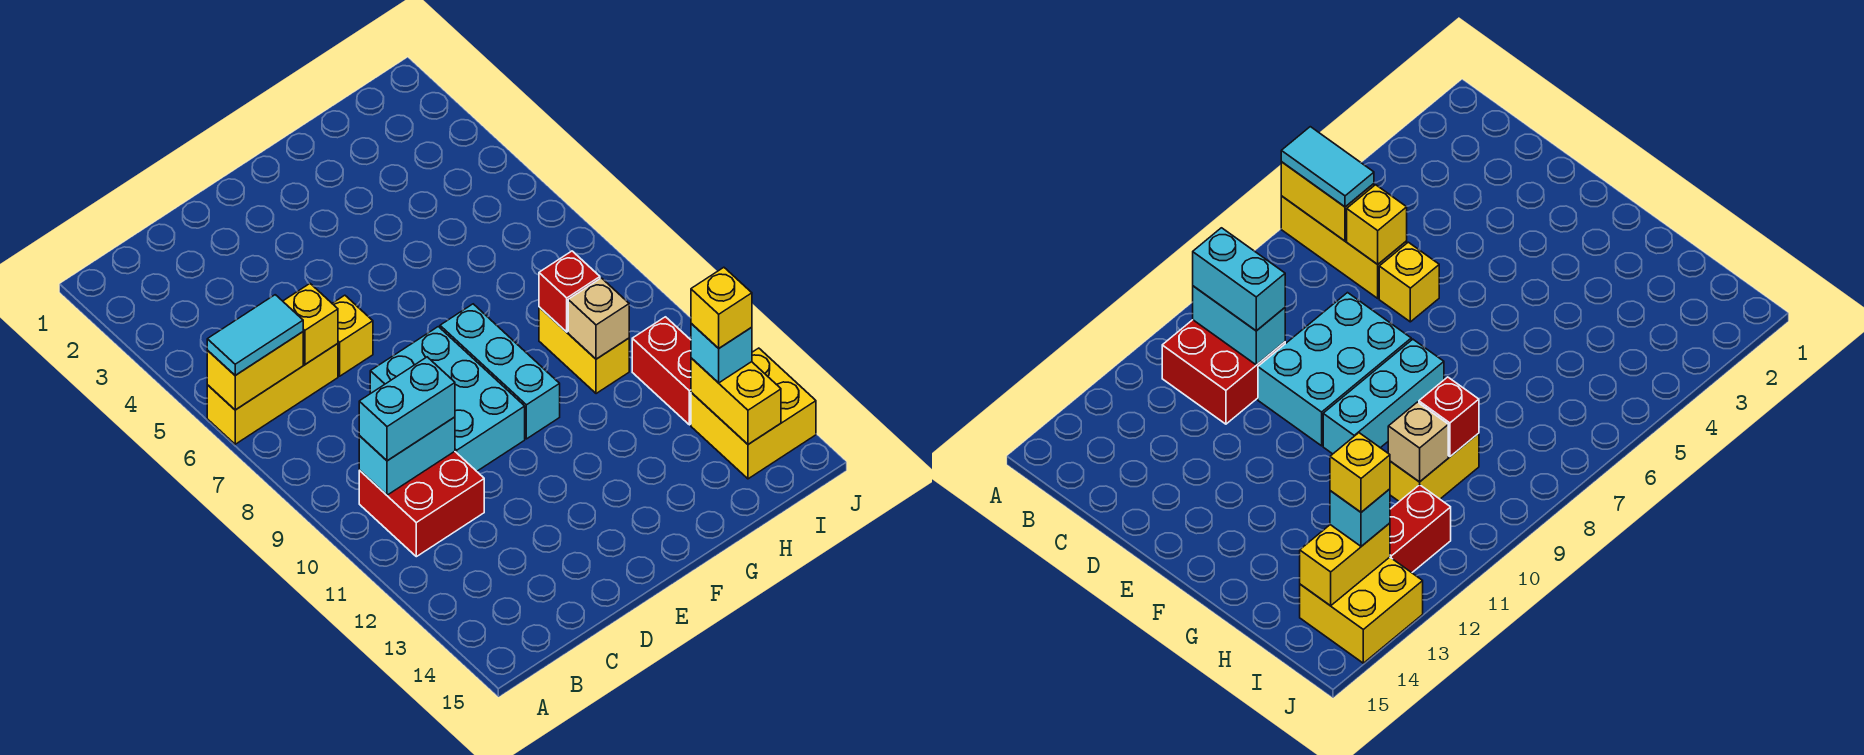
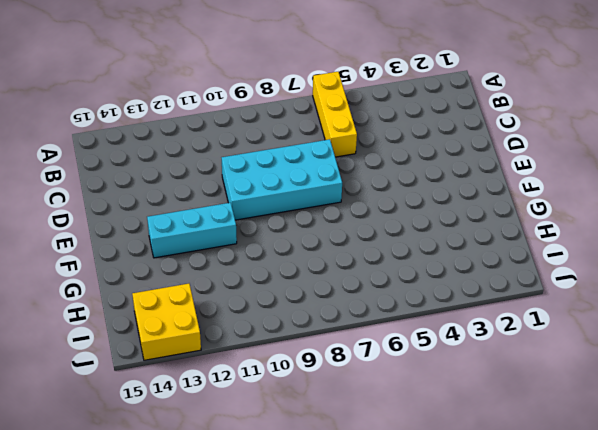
cyan brick D7:E10 level 1 -> cyan brick D8:E10 level 1
cyan brick F11:F13 level 1 -> cyan brick F8:F10 level 1
none -> red brick B10:C11 level 1
none -> yellow brick D6 level 1
none -> yellow brick H9:H10 level 1

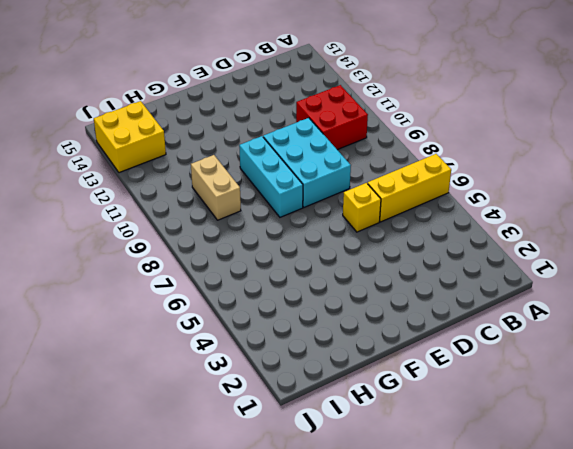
tan brick H9:H10 level 1 -> yellow brick H9:H10 level 1
none -> red brick I11:I12 level 1
none -> yellow brick A6:B6 level 2
none -> cyan brick B10:C10 level 2

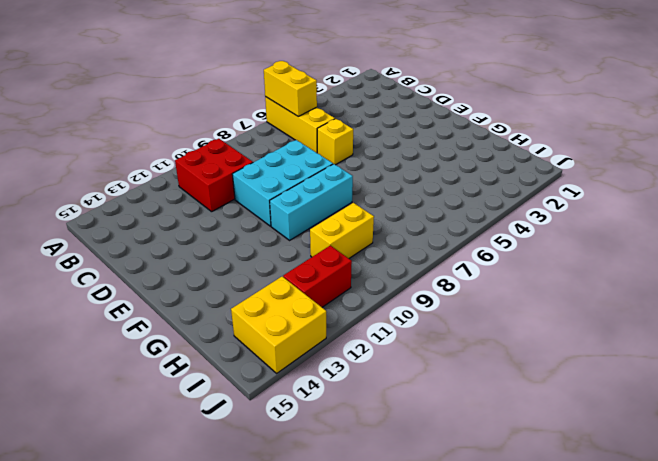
none -> cyan brick B10:C10 level 2
none -> yellow brick C6 level 2
none -> red brick H9 level 2

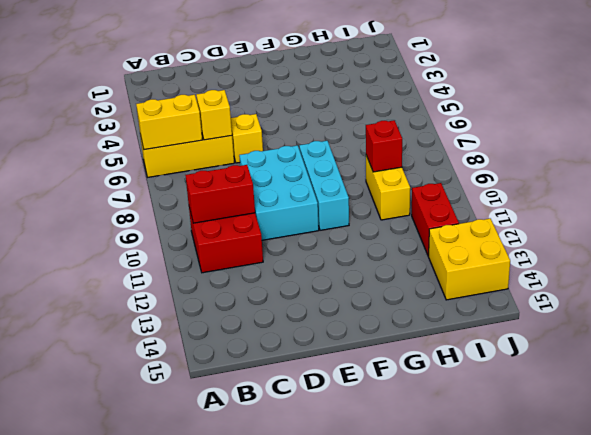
red brick B10:C10 level 2 -> cyan brick B10:C10 level 2
none -> tan brick H10 level 2
none -> yellow brick I13:I14 level 2
none -> cyan tile A6:B6 level 3

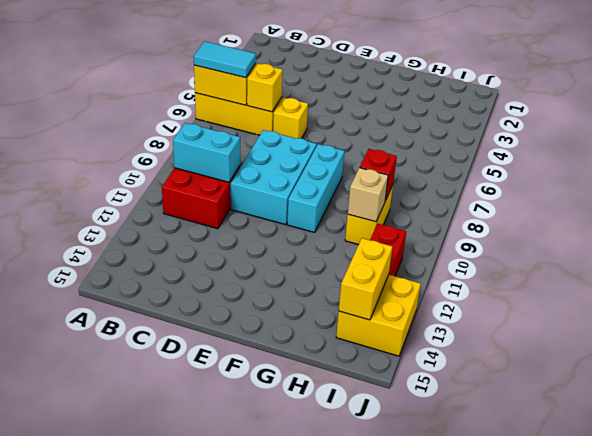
none -> cyan brick B10:C10 level 3
none -> cyan brick I13 level 3
none -> yellow brick I13 level 4

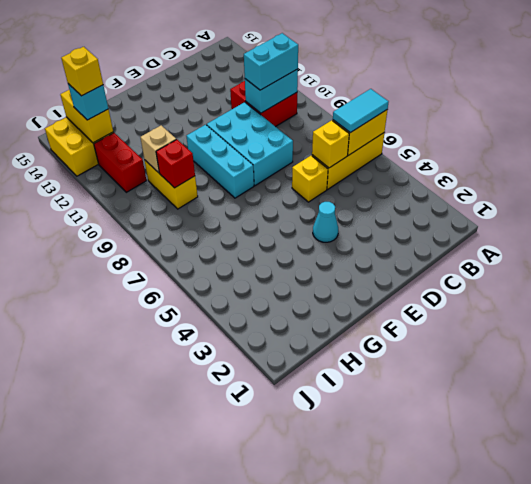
cyan cone E4 level 1 -> none

